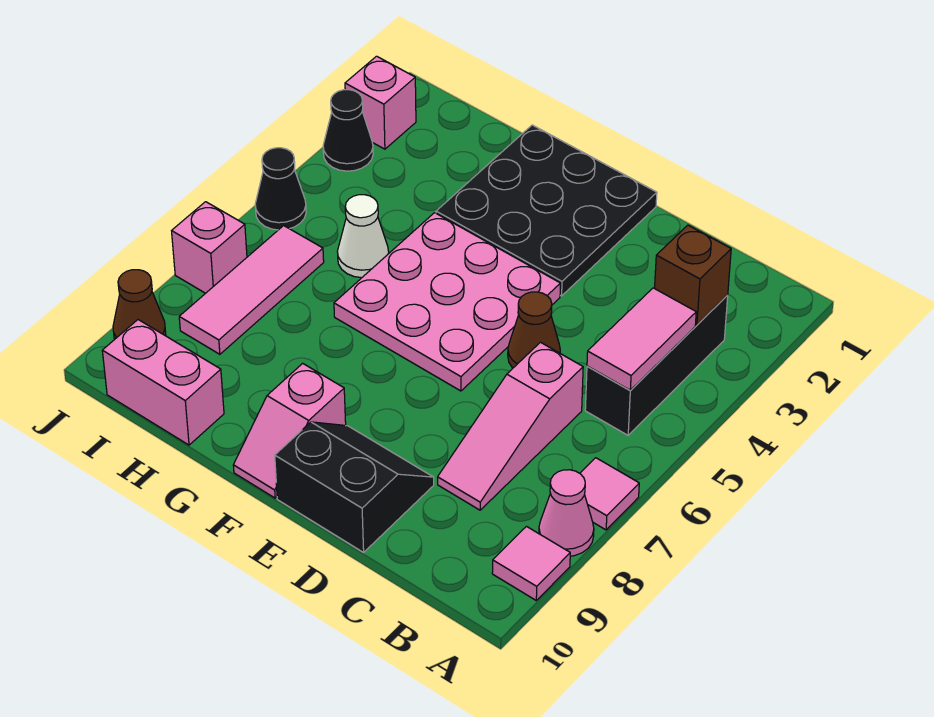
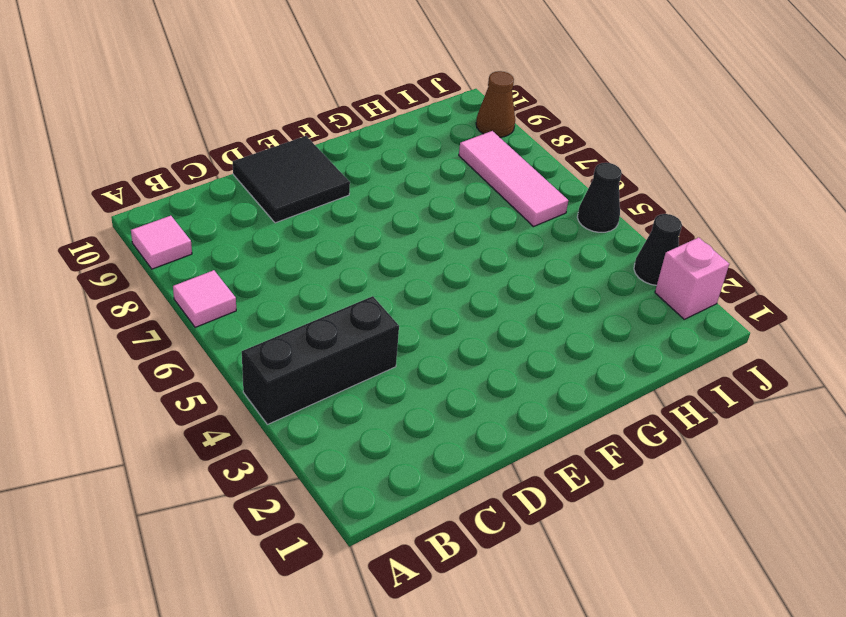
black brick A4:C4 level 1 -> black brick B3:B5 level 1
black tile D9:E10 level 1 -> black slope D9:E10 level 1 top 10
none -> pink cone A8 level 1
none -> pink slope C6:C8 level 1 top 6
none -> brown cone D5 level 1

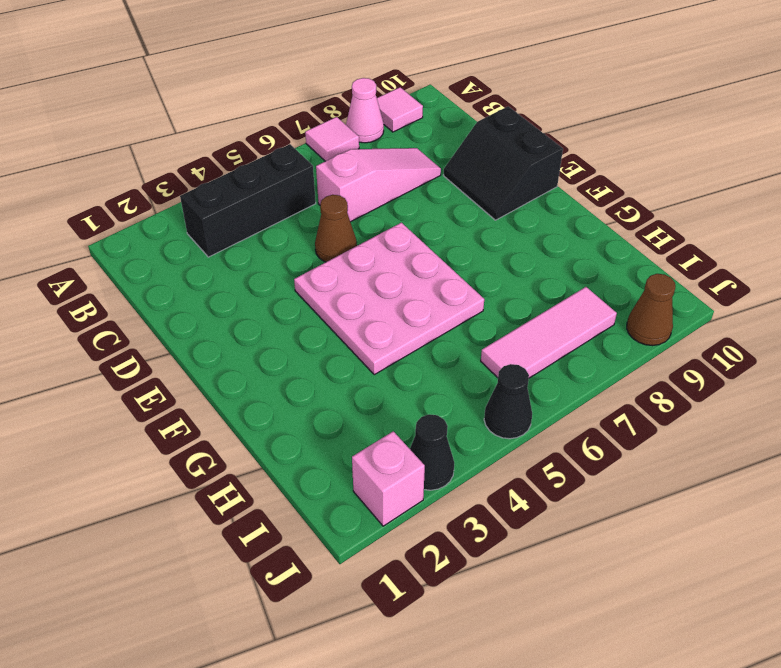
none -> black plate E1:G3 level 1
none -> pink slope F9:F10 level 1 top 9
none -> white cone H5 level 1

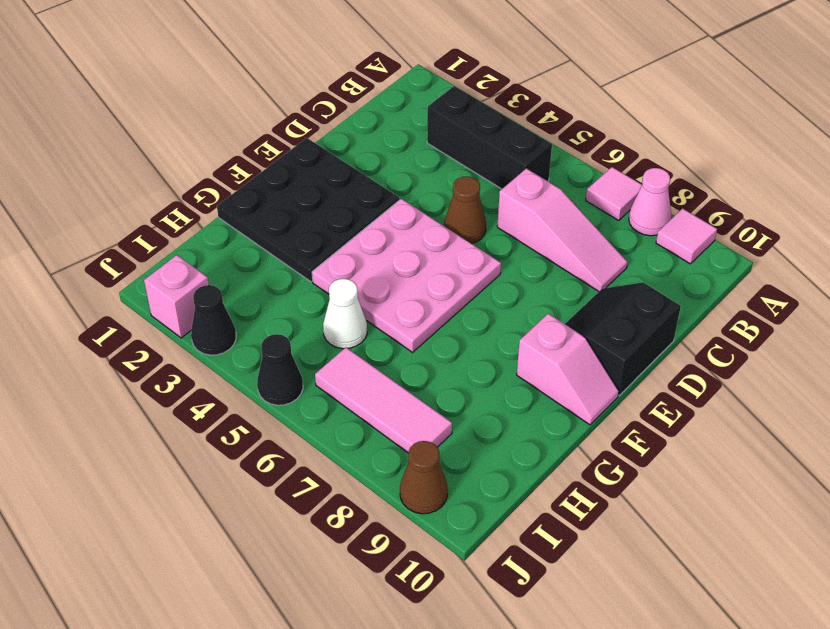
none -> pink brick H10:I10 level 1
none -> pink brick J7 level 1
none -> brown brick B3 level 2

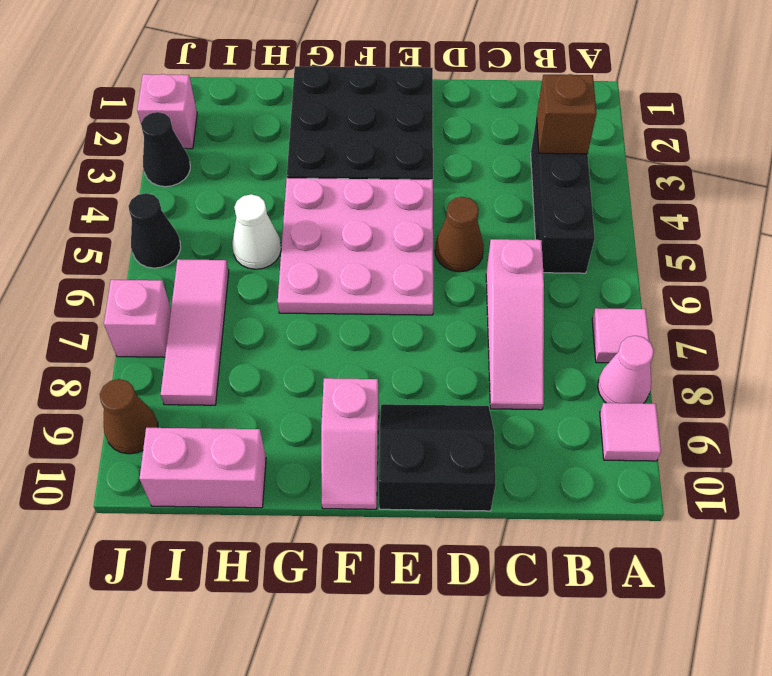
none -> pink tile B4:B5 level 2

